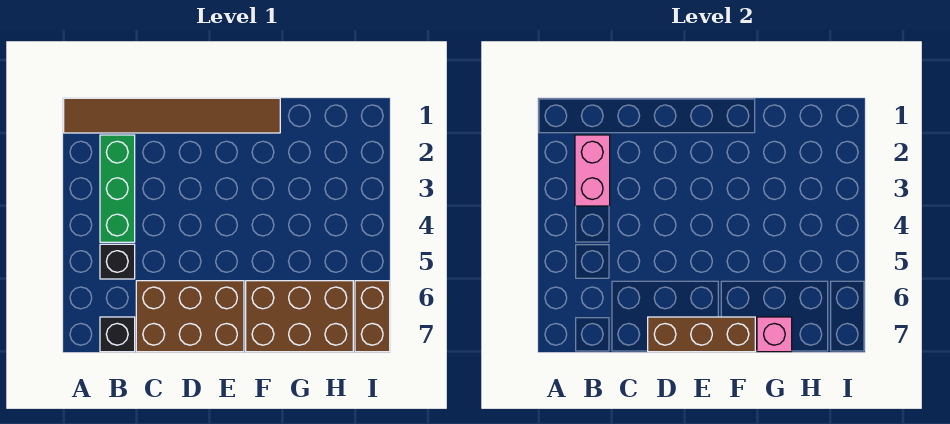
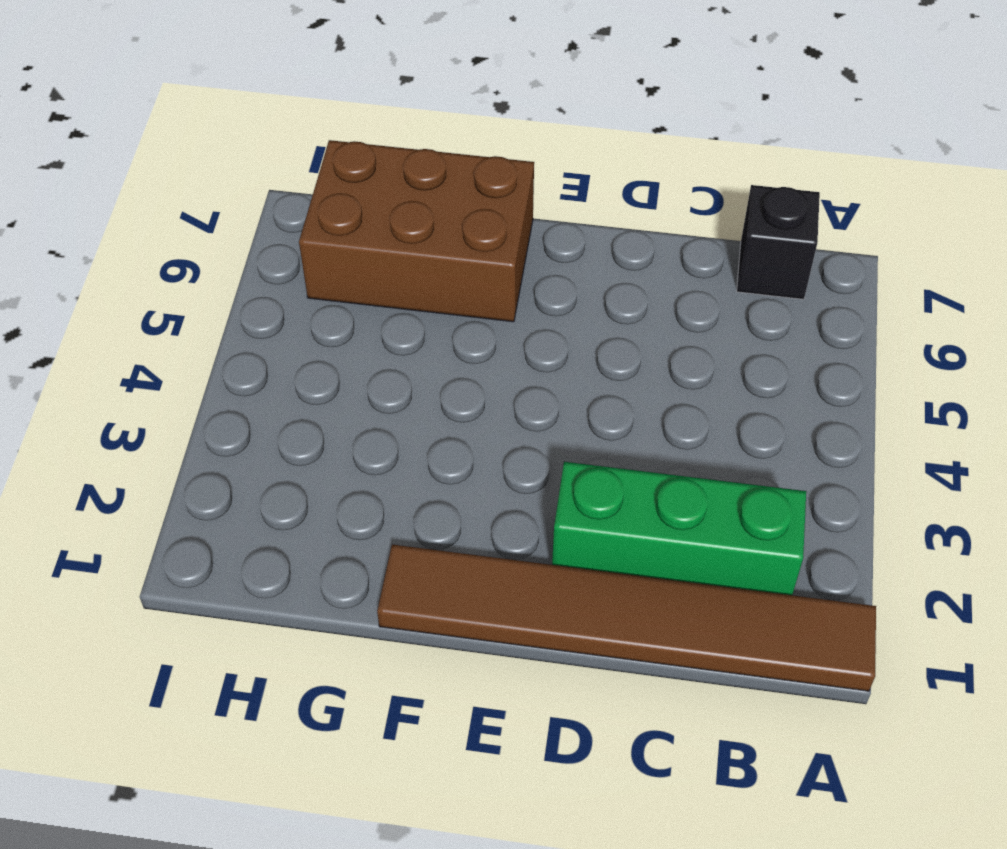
green brick B2:D2 level 1 -> green brick B2:B4 level 1
none -> black brick B5 level 1
none -> brown brick C6:E7 level 1

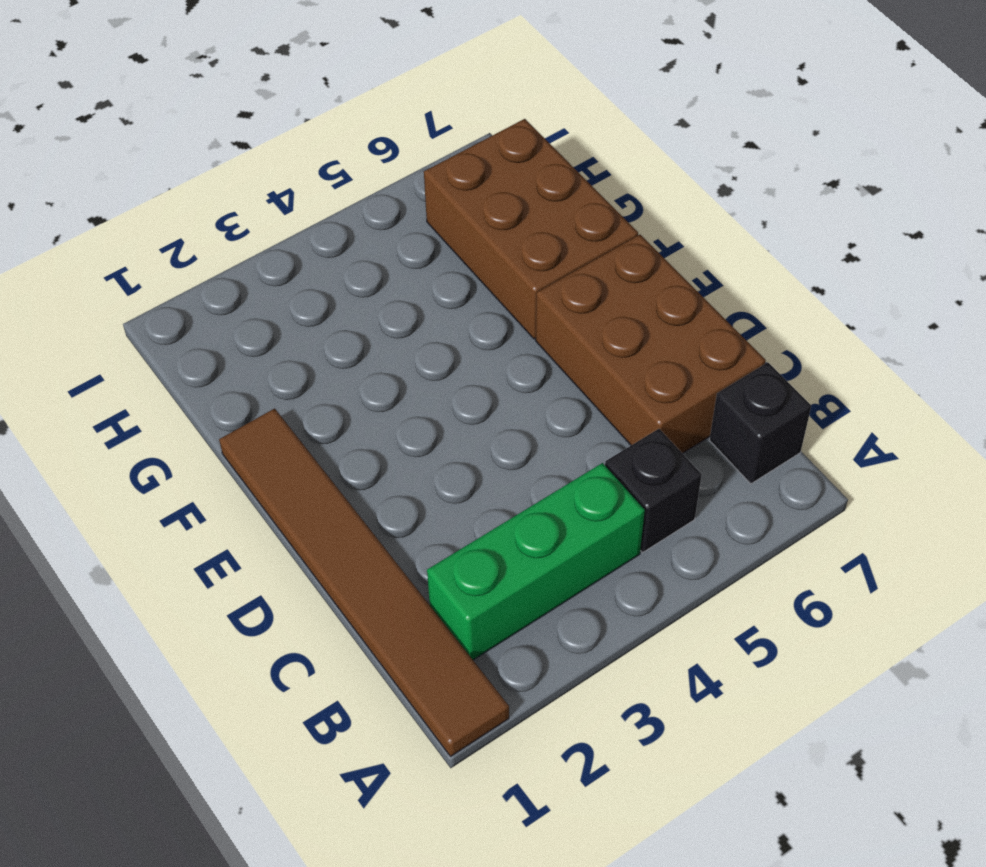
none -> brown brick I6:I7 level 1
none -> pink brick B2:B3 level 2

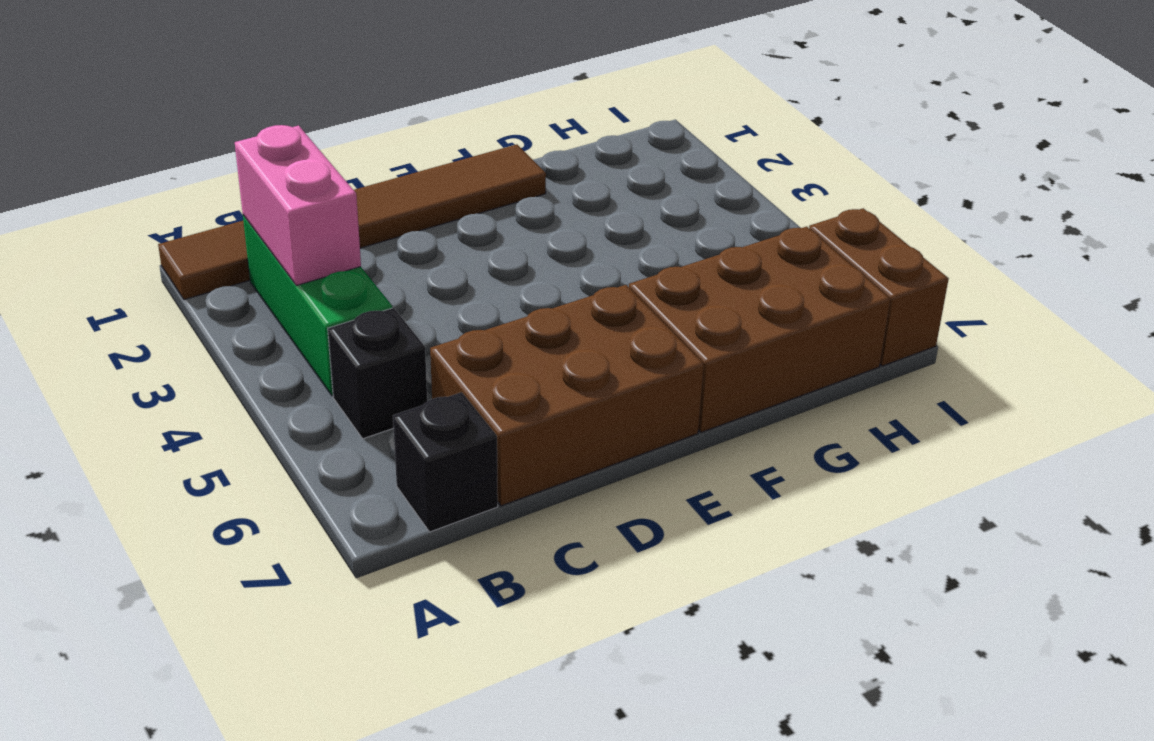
none -> brown brick D7:F7 level 2
none -> pink brick G7 level 2

